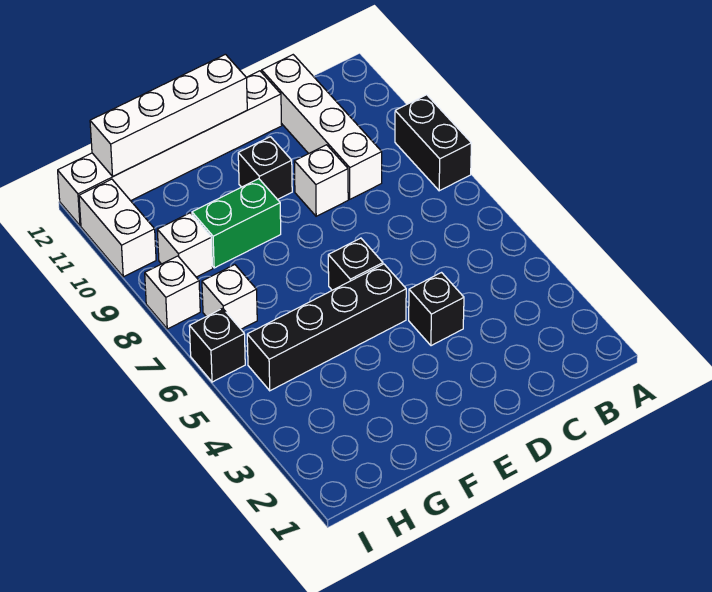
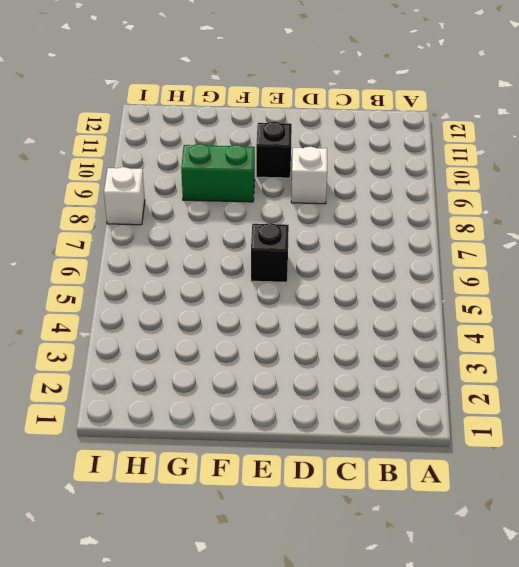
none -> black brick A8:A9 level 1
none -> white brick C9:C12 level 1
none -> black brick D4 level 1

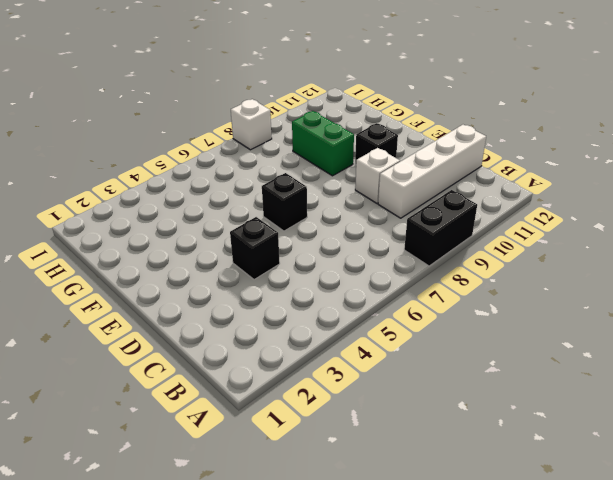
none -> white brick D12:I12 level 1
none -> black brick E5:H5 level 1
none -> white brick H7 level 1

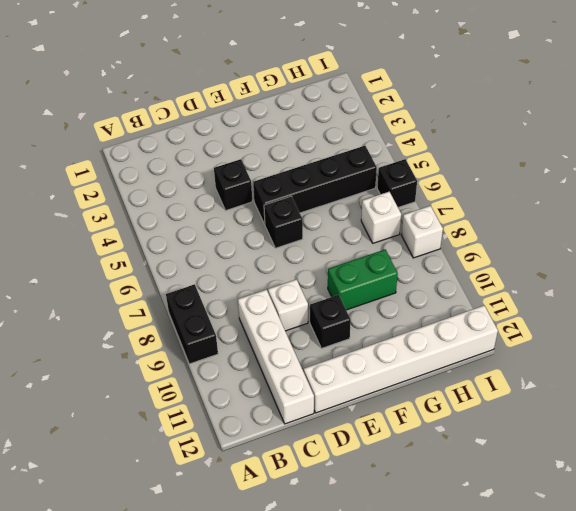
none -> white brick H9 level 1
none -> white brick I10:I11 level 1
none -> white brick E12:H12 level 2

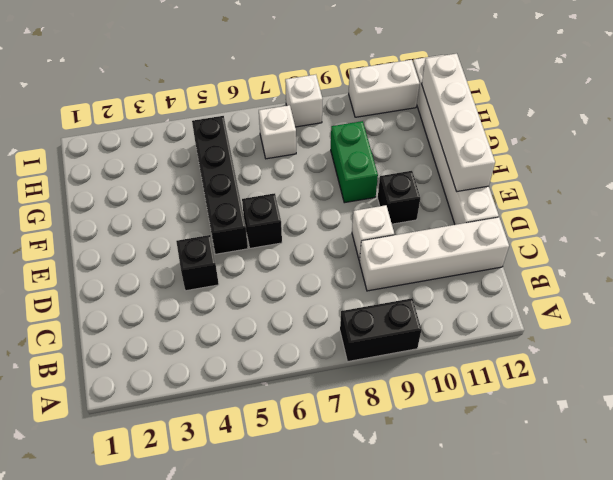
none -> white brick H9 level 1
none -> black brick I6 level 1

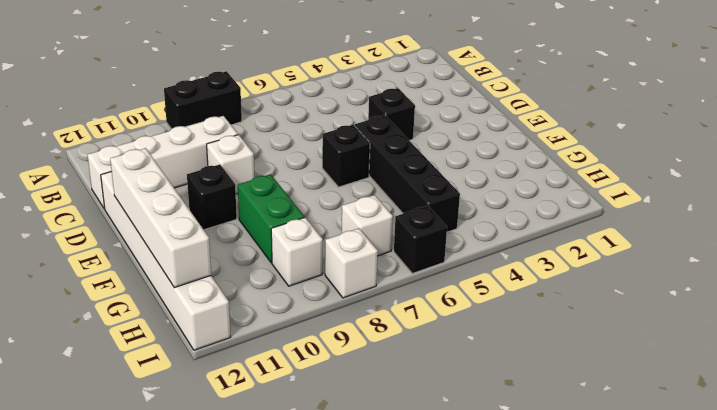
none -> white brick I10:I11 level 1

